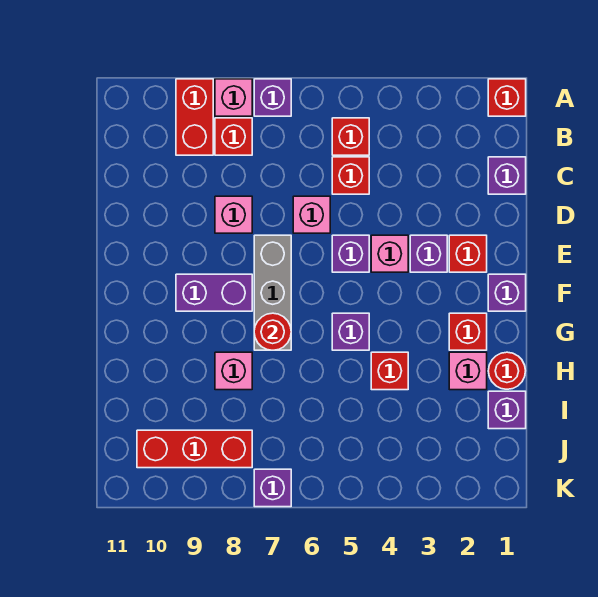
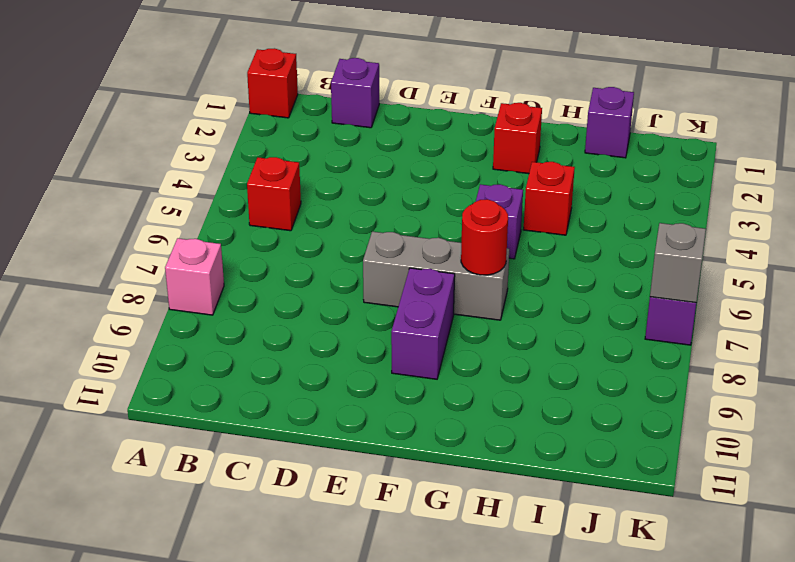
grey brick K7 level 2 -> none
none -> purple brick A7 level 1
none -> red brick A9:B9 level 1
none -> red brick B8 level 1

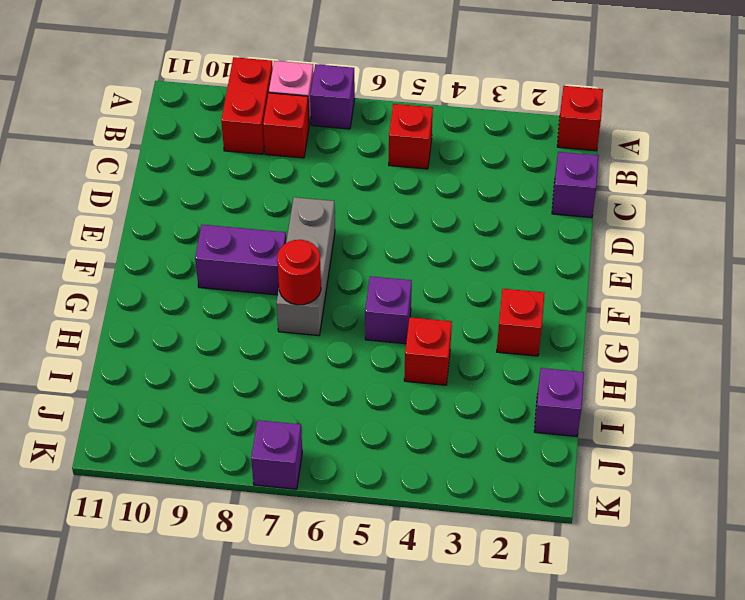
none -> red brick C5 level 1
none -> pink brick D6 level 1
none -> pink brick D8 level 1

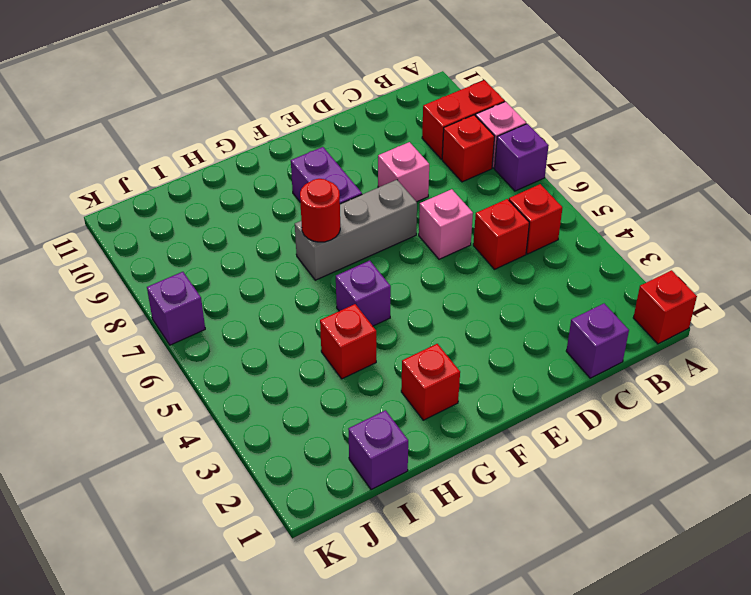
none -> red brick E2 level 1
none -> purple brick E3 level 1
none -> pink brick E4 level 1

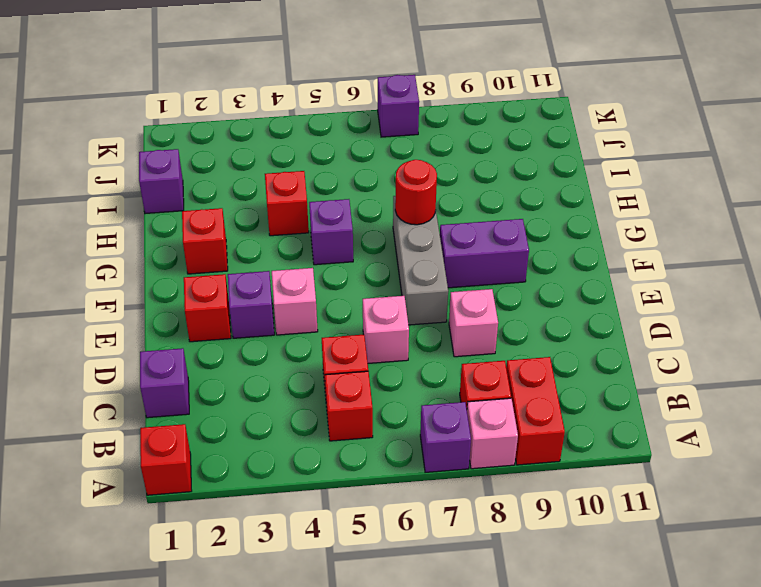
none -> purple brick E5 level 1
none -> purple brick F1 level 1
none -> red round brick H1 level 1

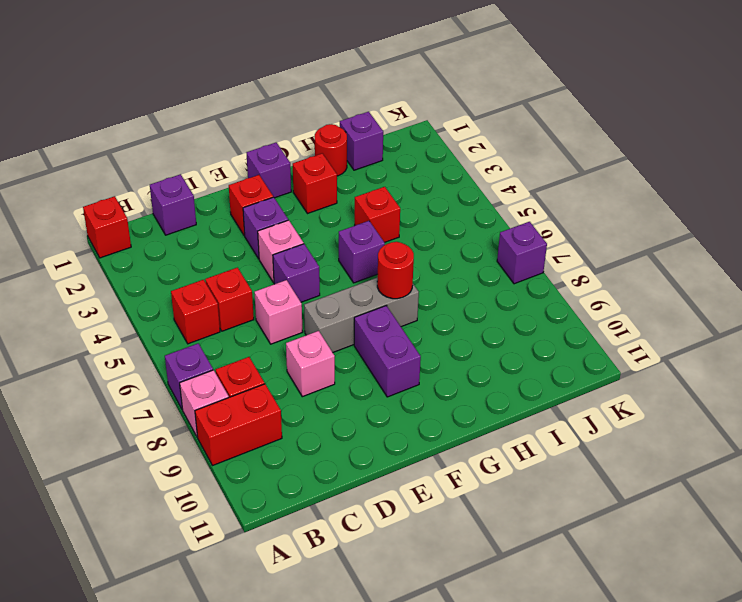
none -> pink brick H2 level 1
none -> pink brick H8 level 1
none -> red brick J8:J10 level 1

